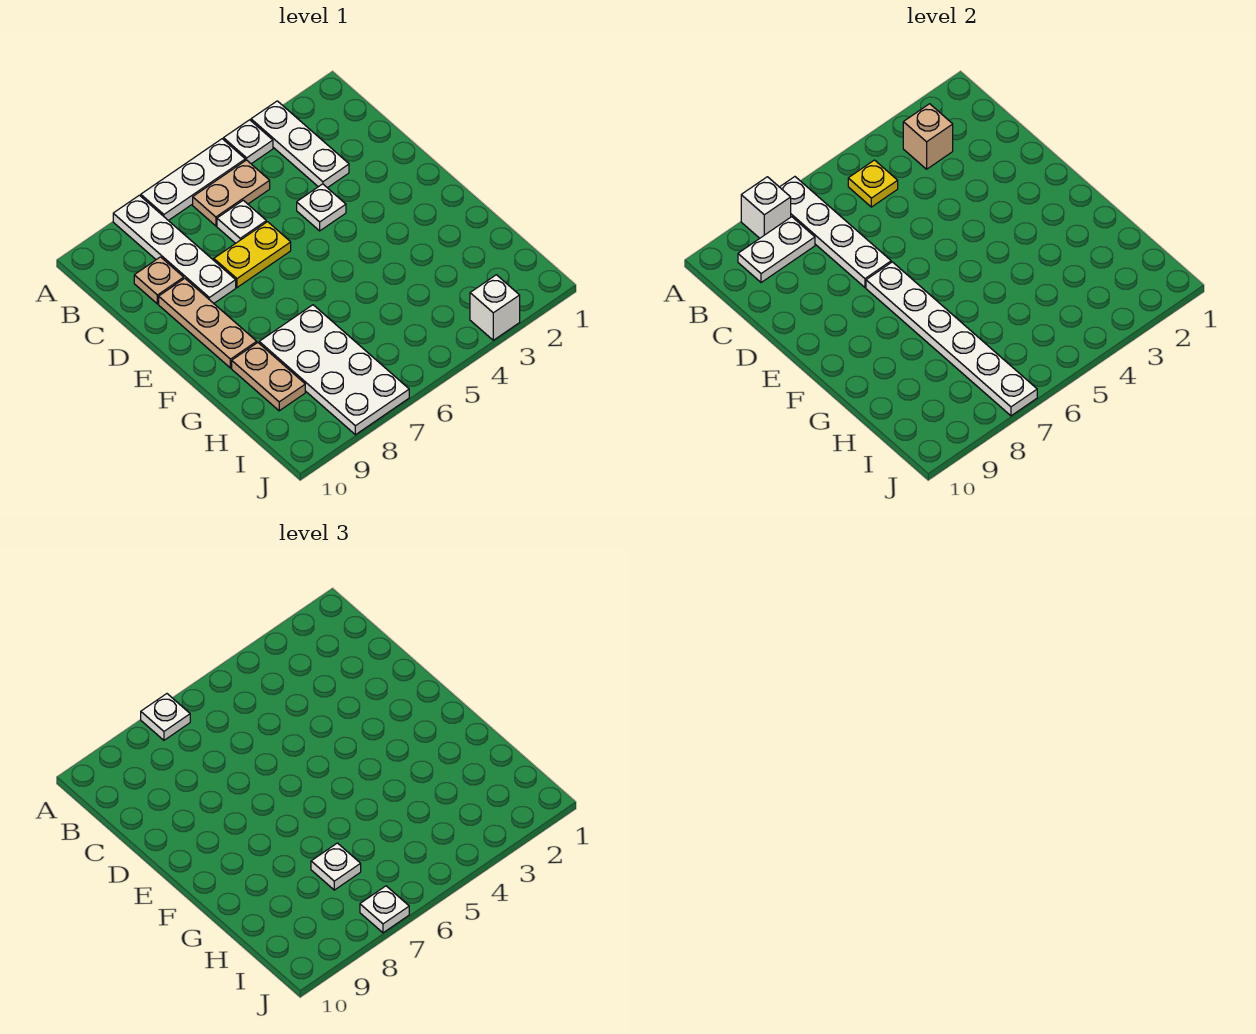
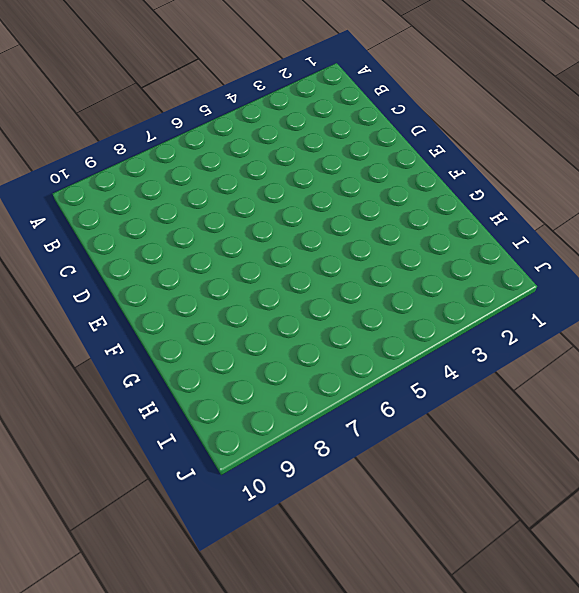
none -> white plate A3:C3 level 1
none -> white plate A4 level 1
none -> white plate A5:A7 level 1

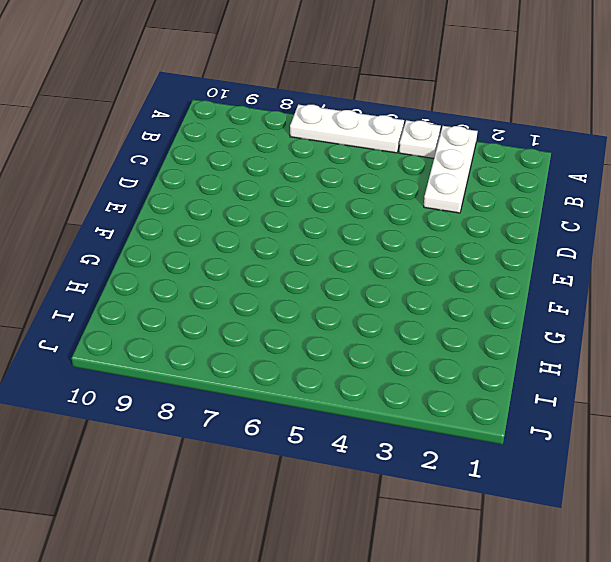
none -> white plate A8:D8 level 1
none -> tan plate B5:B6 level 1
none -> white plate C6 level 1

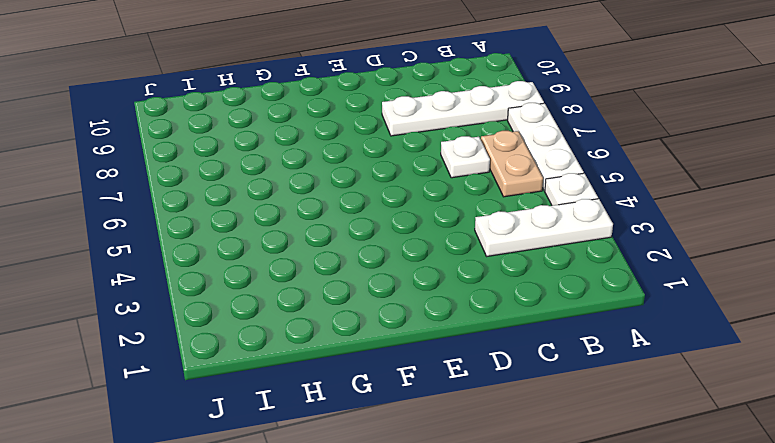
none -> tan plate C9 level 1
none -> white plate D4 level 1
none -> yellow plate D6:D7 level 1

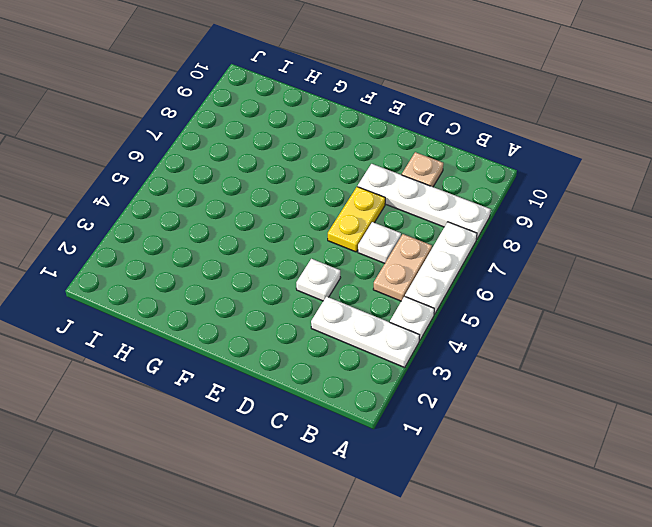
none -> tan plate D9:F9 level 1
none -> white plate G7:J8 level 1
none -> tan plate G9:H9 level 1

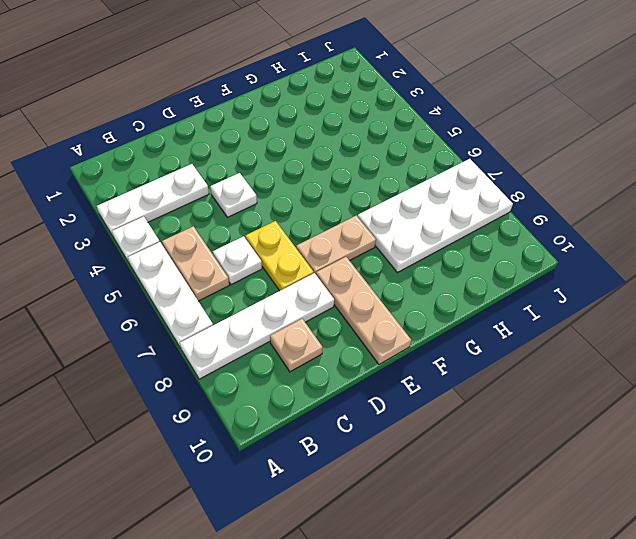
tan plate E7:F7 level 1 -> tan plate G9:H9 level 1
tan plate E8:E10 level 1 -> tan plate D9:F9 level 1
none -> white brick J3 level 1
none -> white plate A7:D7 level 2
none -> white brick A8 level 2

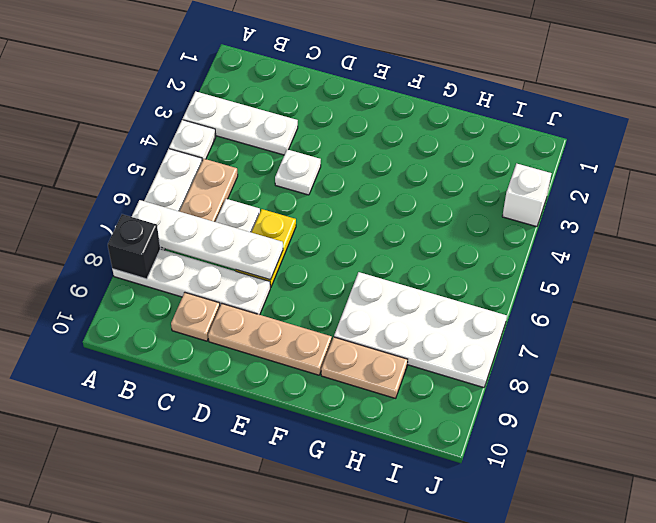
black brick A8 level 2 -> white brick A8 level 2
none -> tan brick B3 level 2
none -> yellow plate B5 level 2
none -> white plate B8:B9 level 2

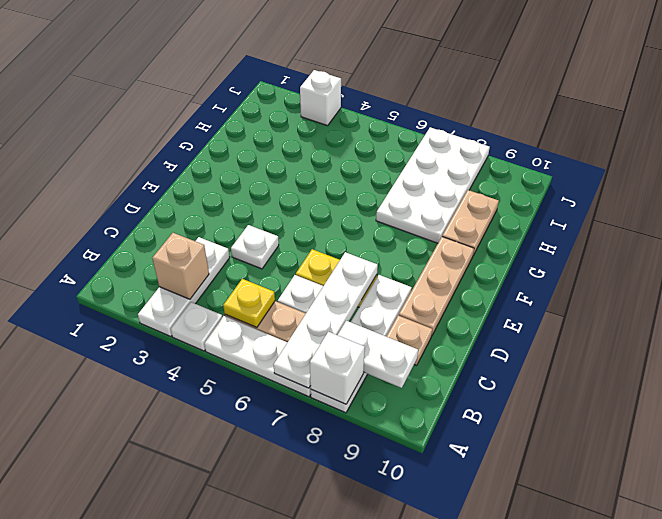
none -> white plate E7:J7 level 2
none -> white plate A7 level 3
none -> white plate H7 level 3

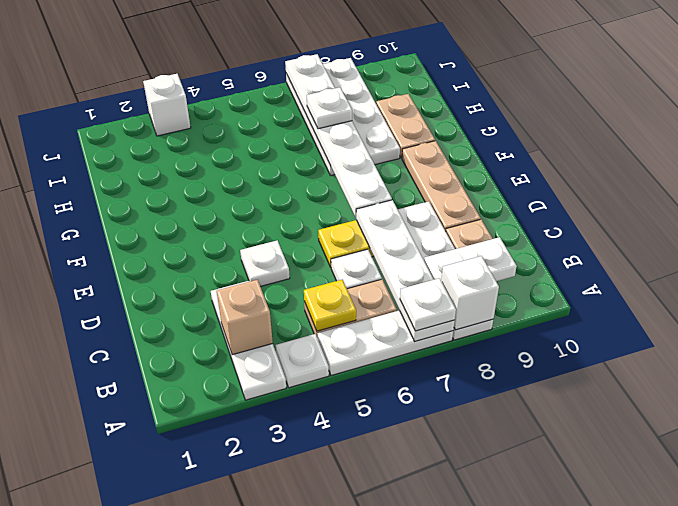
none -> white plate J7 level 3

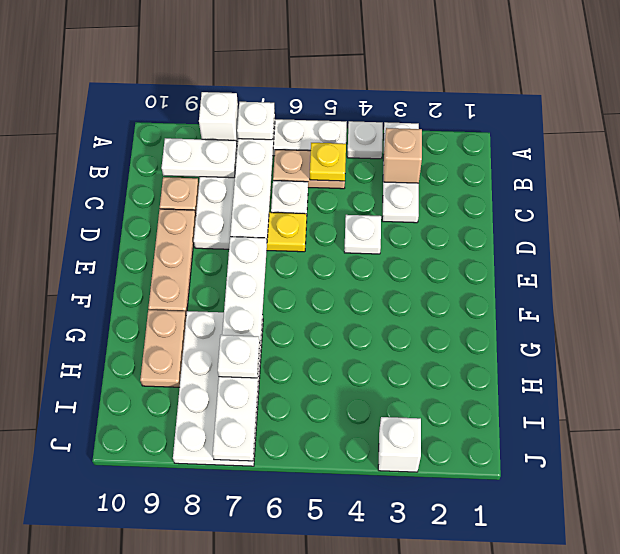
none -> white plate J7 level 3

